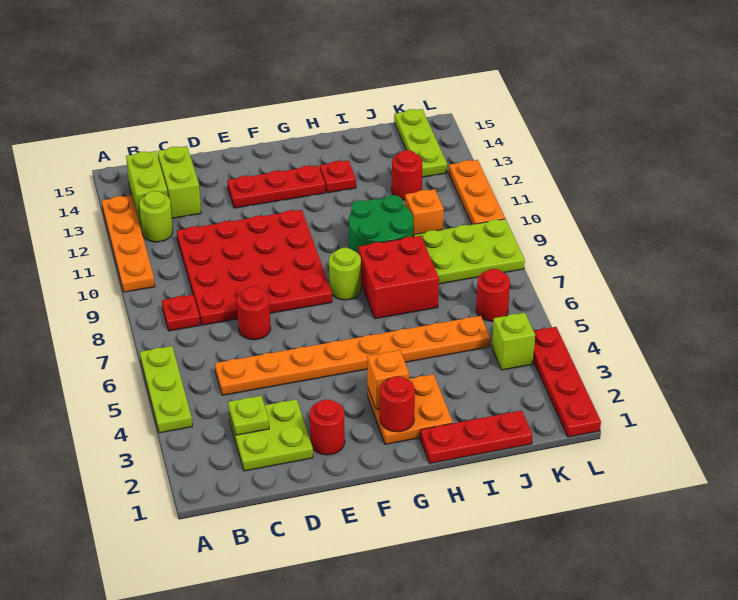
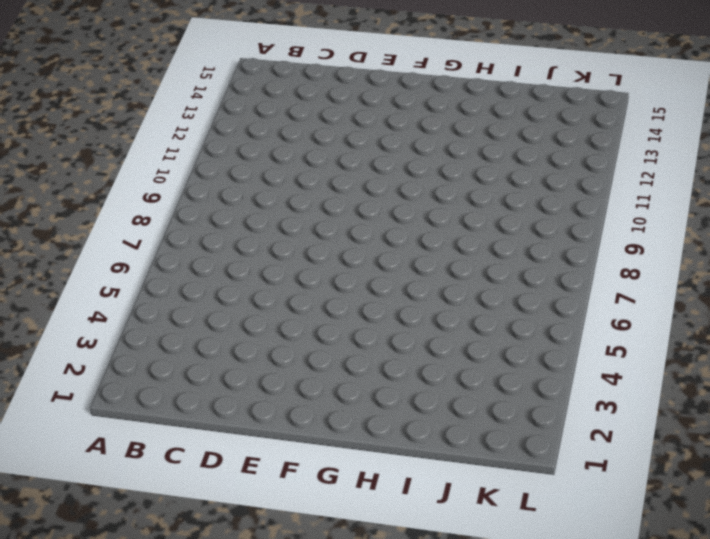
none -> lime plate A4:A6 level 1
none -> orange plate A10:A13 level 1
none -> red plate B8 level 1

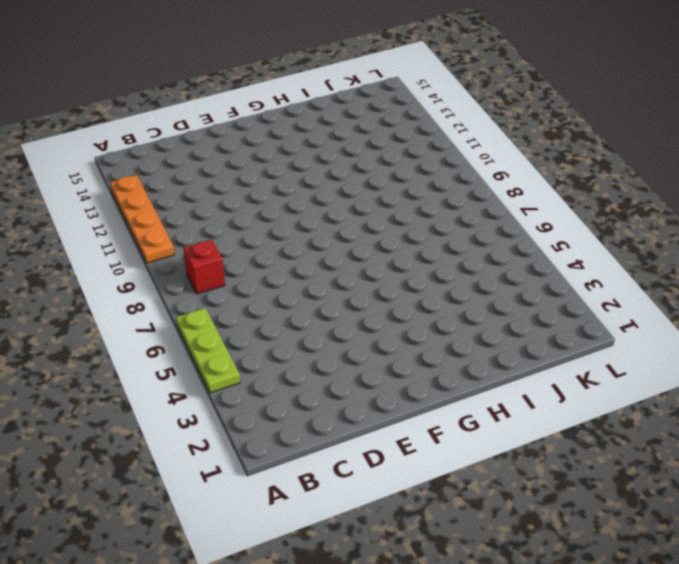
red brick B8 level 1 -> red plate B8 level 1
none -> lime round brick B12 level 1
none -> lime brick B13:B14 level 1
none -> lime plate C2:D3 level 1

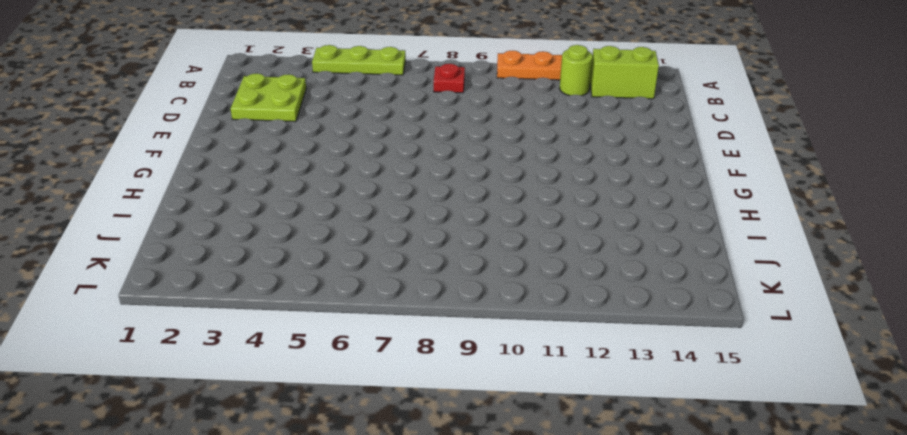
none -> orange plate C5:J5 level 1
none -> red plate C8:F11 level 1
none -> lime brick C13:C14 level 1

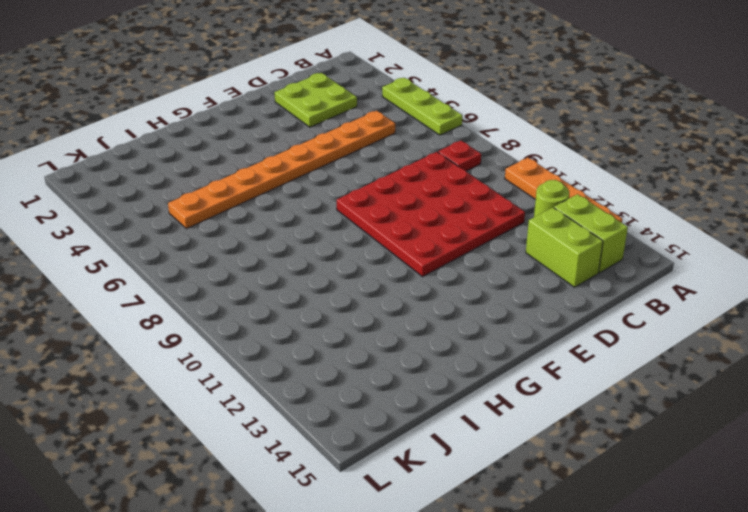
none -> red round brick D7 level 1
none -> red round brick E2 level 1
none -> red plate E13:G13 level 1

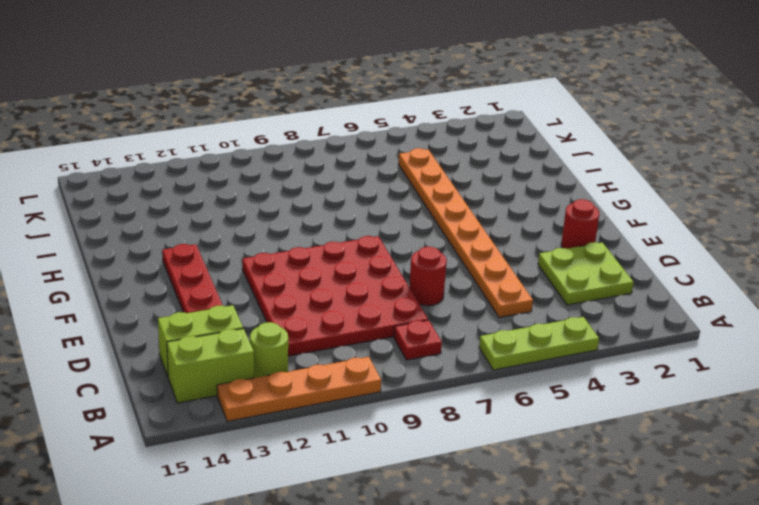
none -> orange plate G2:H3 level 1
none -> lime round brick G8 level 1
none -> red plate H1:J1 level 1

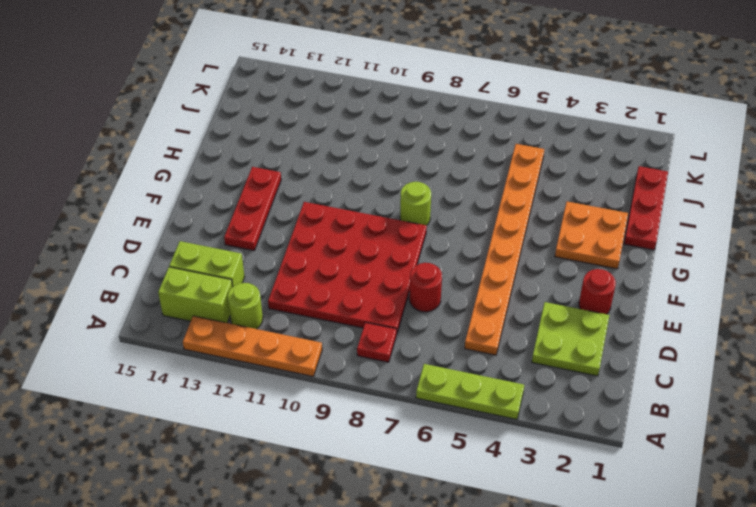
none -> red brick H7:I8 level 1
none -> green round brick H9:I10 level 1
none -> red plate H13 level 1

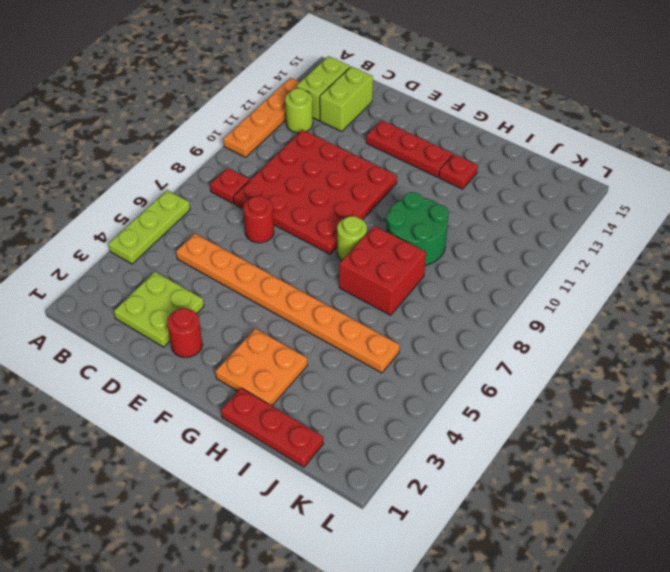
none -> lime plate J8:L9 level 1
none -> orange brick J10 level 1
none -> red round brick J12 level 1

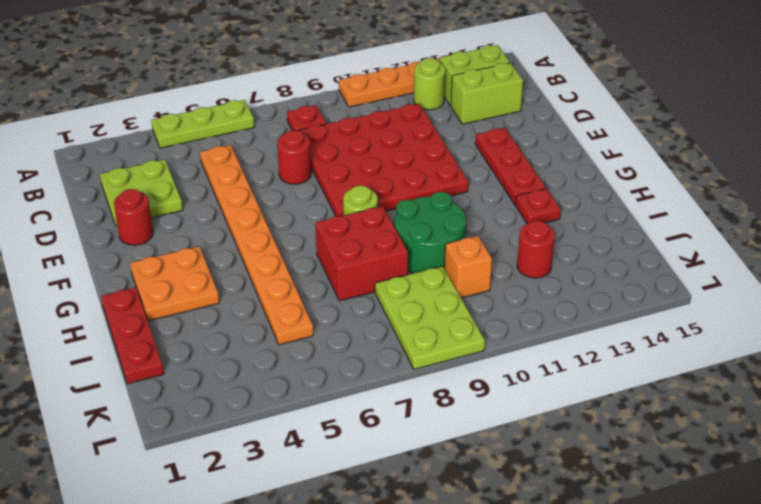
none -> lime brick K4 level 1
none -> red round brick K6 level 1
none -> lime plate K13:K15 level 1

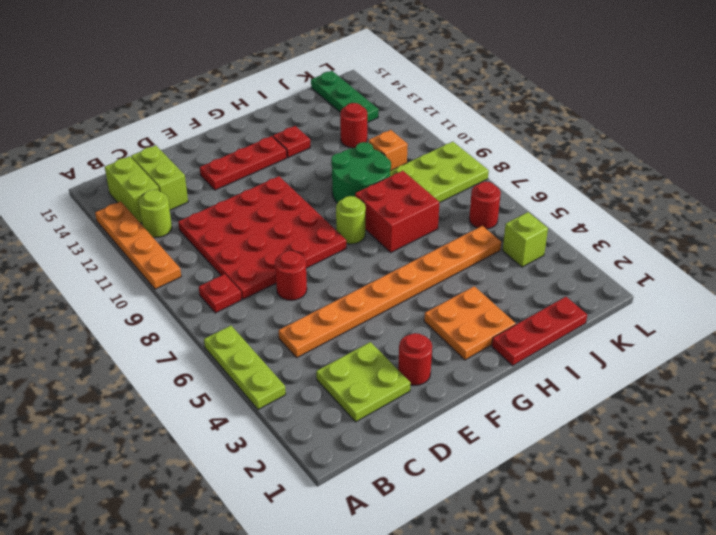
green plate K13:K15 level 1 -> lime plate K13:K15 level 1
none -> red plate L1:L4 level 1
none -> orange plate L10:L12 level 1
none -> lime plate C3 level 2

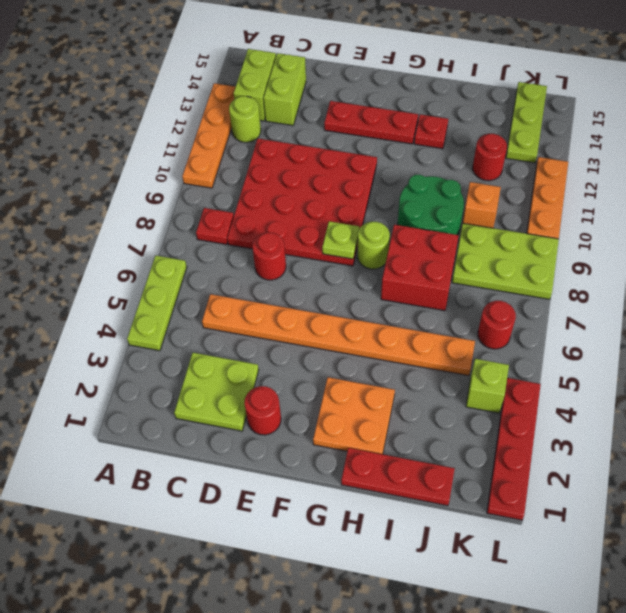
lime plate F8 level 2 -> lime plate C3 level 2
none -> red round brick G2 level 2
none -> orange brick G3 level 2

